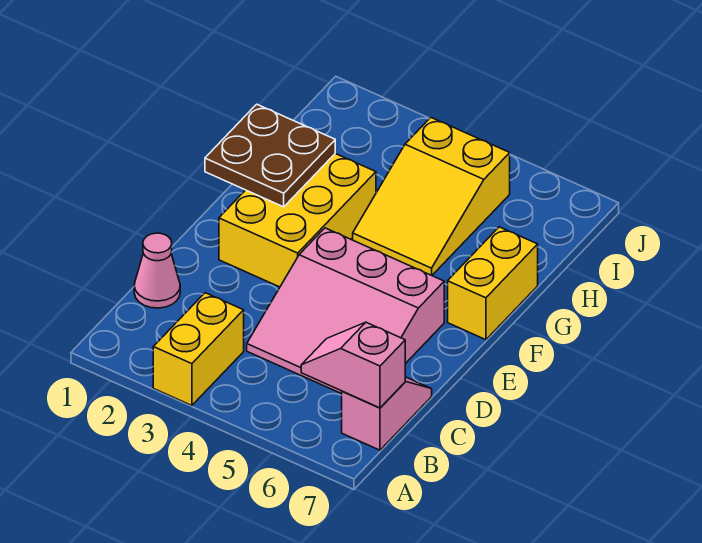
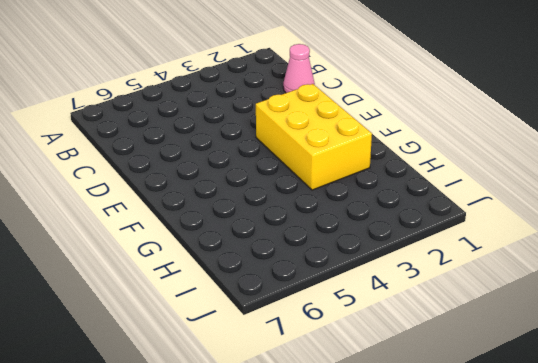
none -> yellow brick A3:B3 level 1
none -> pink slope B7:C7 level 1 top B

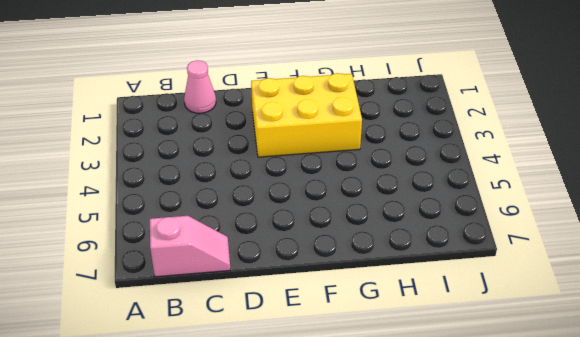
none -> yellow brick A3:B3 level 1
none -> pink slope C4:E6 level 1 top E

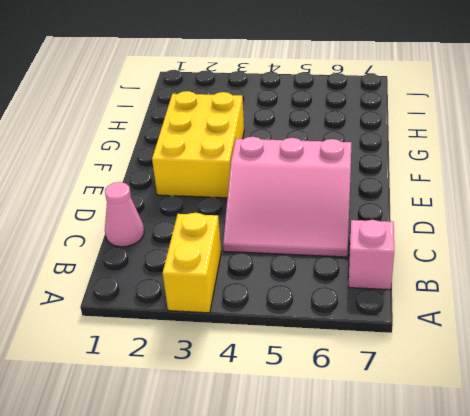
none -> yellow brick F7:G7 level 1
none -> yellow slope G4:I5 level 1 top I

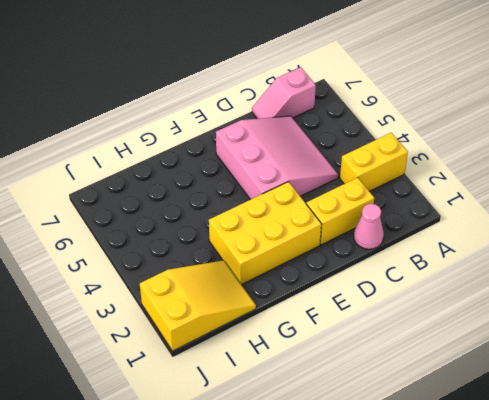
yellow brick C2:D2 level 1 -> yellow brick F7:G7 level 1
yellow slope H1:J2 level 1 top J -> yellow slope G4:I5 level 1 top I
none -> pink slope B6:B7 level 2 top 7
none -> brown plate F1:G2 level 2

